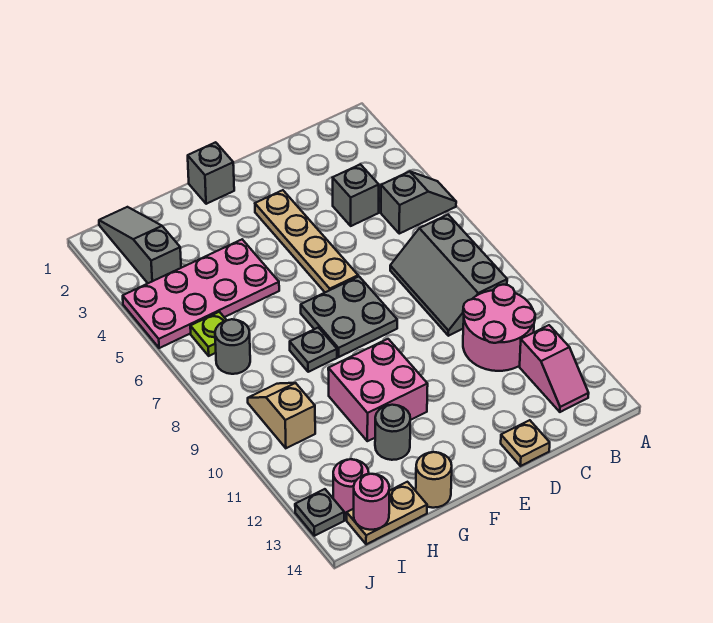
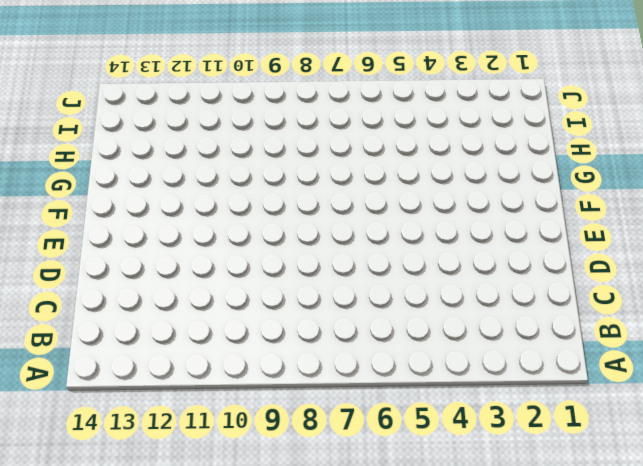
none -> grey slope A5:B5 level 1 top B
none -> grey slope B7:C9 level 1 top B
none -> pink round brick B10:C11 level 1

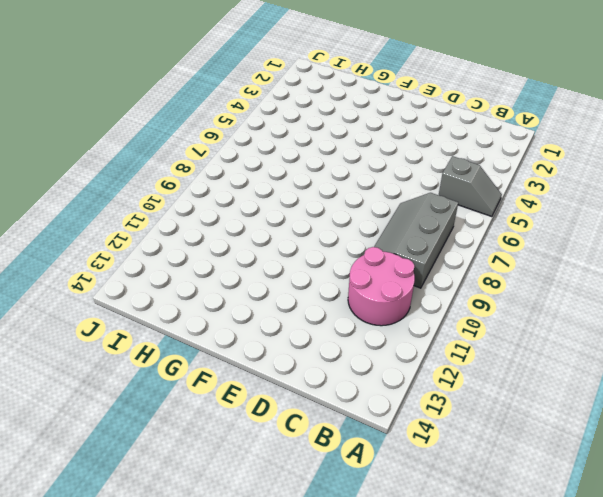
none -> pink slope B12:B13 level 1 top 12
none -> grey brick C4 level 1
none -> tan plate D14 level 1

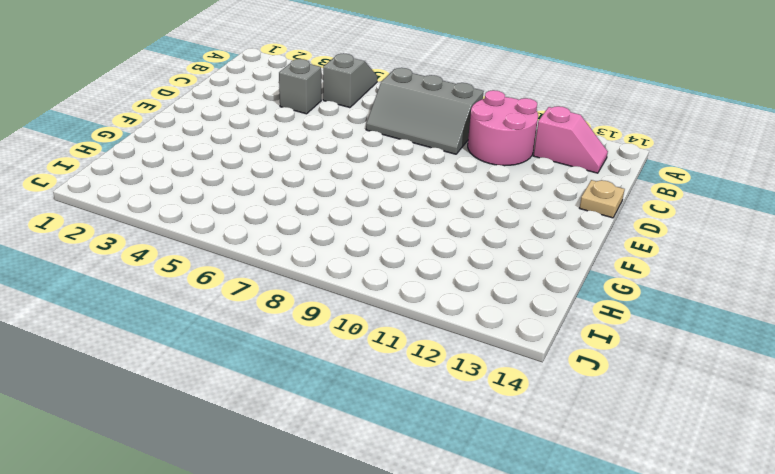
none -> tan plate E3:E6 level 1
none -> grey plate E7:F8 level 1
none -> grey brick F1 level 1

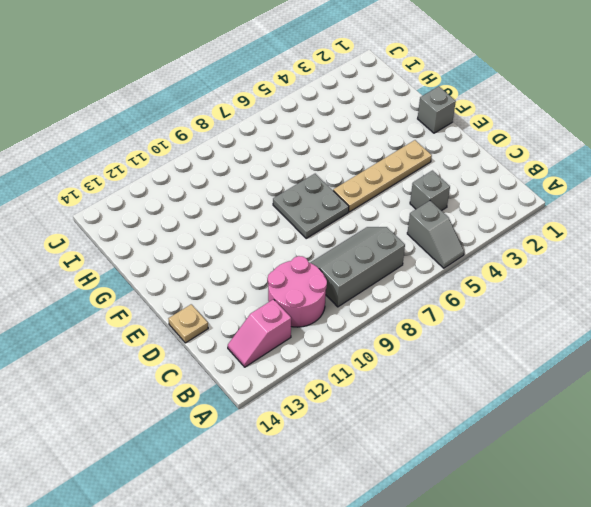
none -> pink brick F10:G11 level 1
none -> pink plate G4:J5 level 1
none -> grey plate G8 level 1

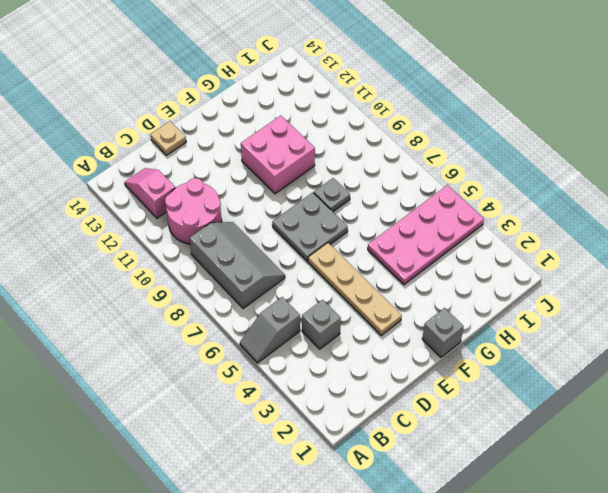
none -> grey round brick G12 level 1
none -> tan round brick G14 level 1
none -> tan plate H14:I14 level 1

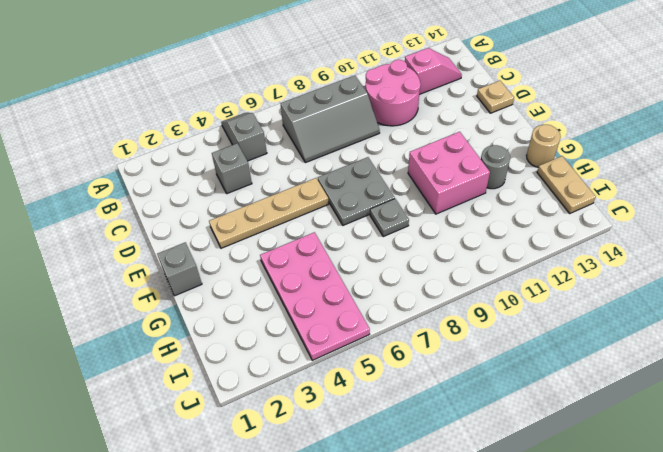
none -> grey slope I1:I3 level 1 top 3
none -> lime plate I6 level 1
none -> grey round brick I7 level 1

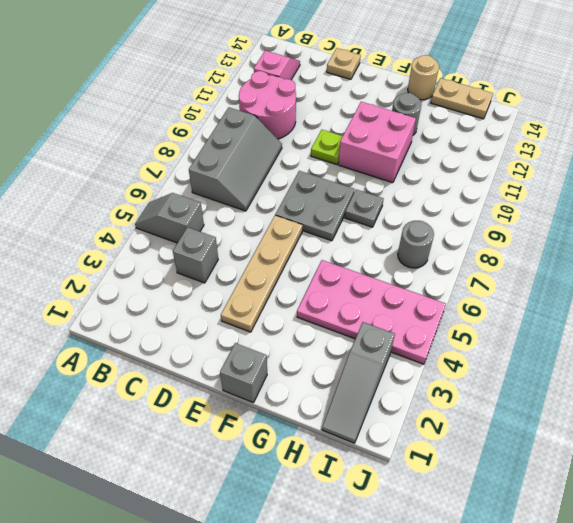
lime plate E10 level 1 -> lime plate I6 level 1
none -> tan slope I9:I10 level 1 top 10
none -> pink round brick I13 level 1
none -> grey plate J13 level 1

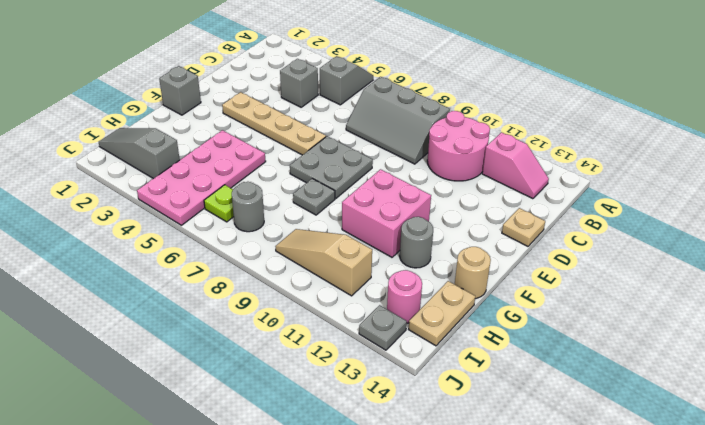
tan slope I9:I11 level 1 top 11 -> tan slope I9:I10 level 1 top 10
none -> pink round brick I14 level 2

